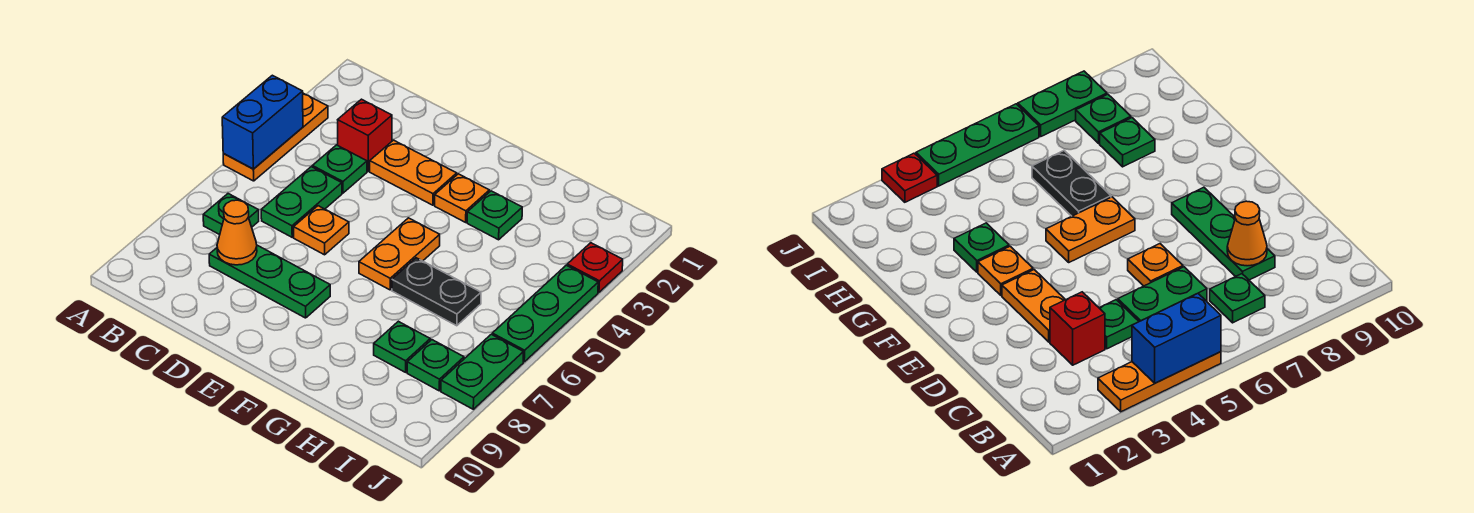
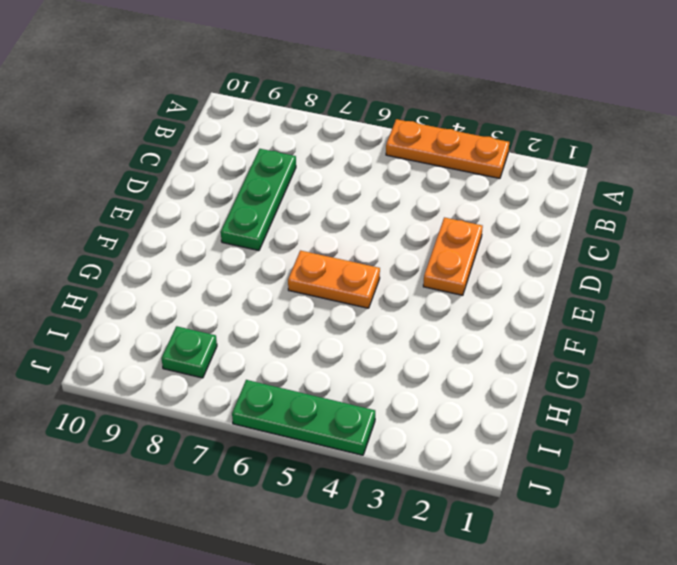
none -> green plate B7 level 1
none -> red brick C3 level 1
none -> green plate C4 level 1

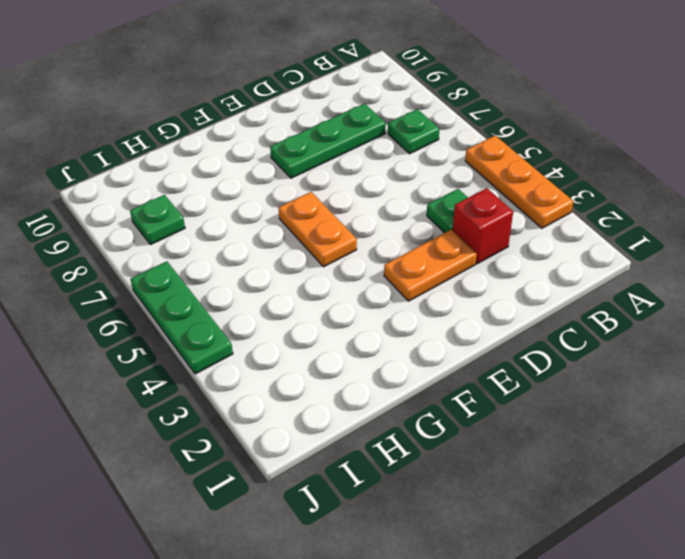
none -> green plate C5:C6 level 1
none -> orange plate D6 level 1
none -> orange plate F3 level 1

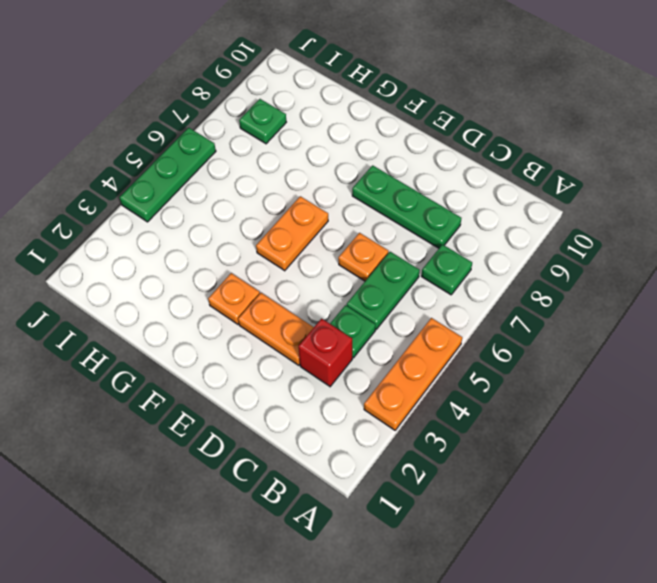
none -> green plate G3 level 1
none -> black plate G6:H6 level 1
none -> green plate H8 level 1

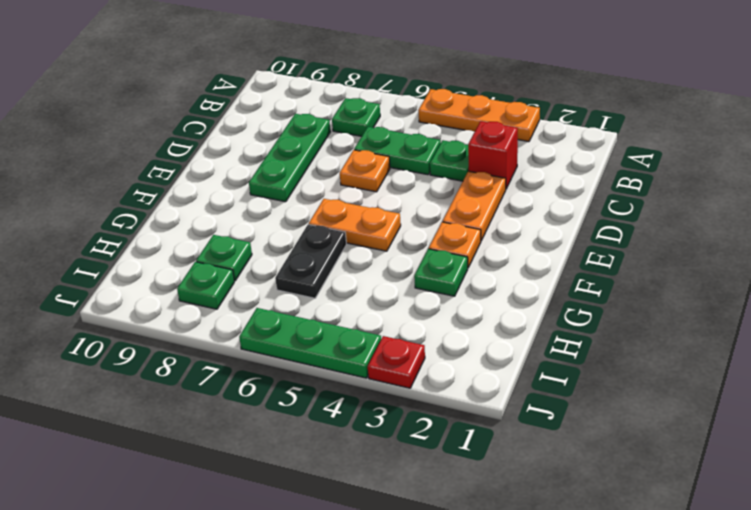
none -> green plate J7:J8 level 1
none -> blue brick A4:A5 level 2
none -> orange cone C8 level 2

